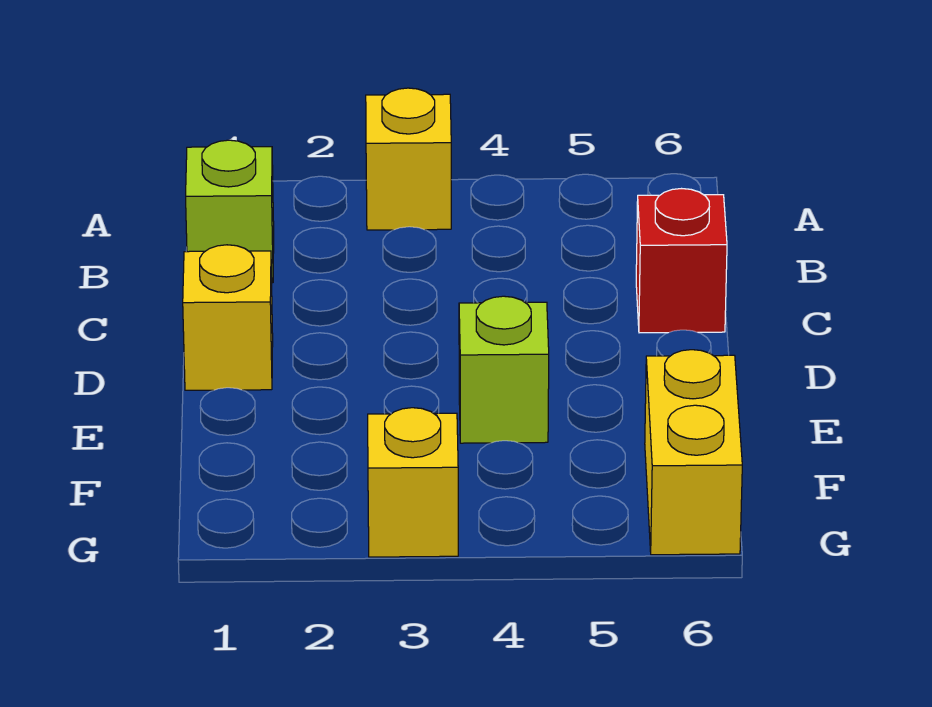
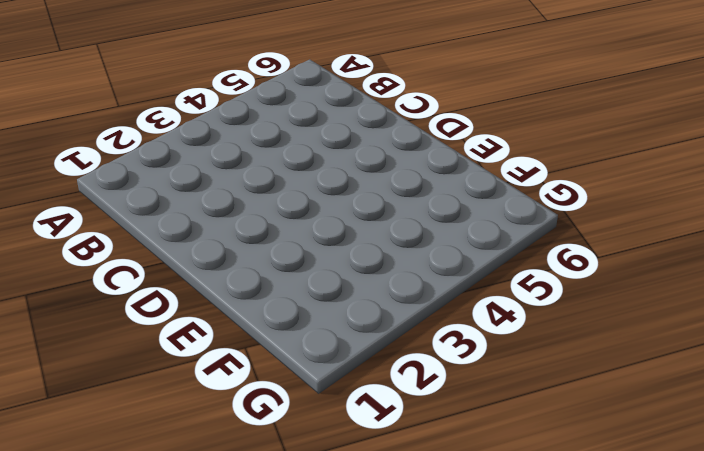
none -> yellow brick A3 level 1
none -> lime brick B1 level 1

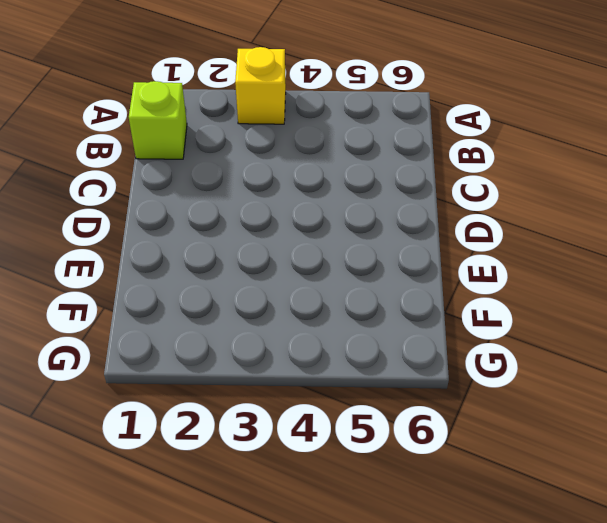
none -> red brick C6 level 1
none -> yellow brick D1 level 1

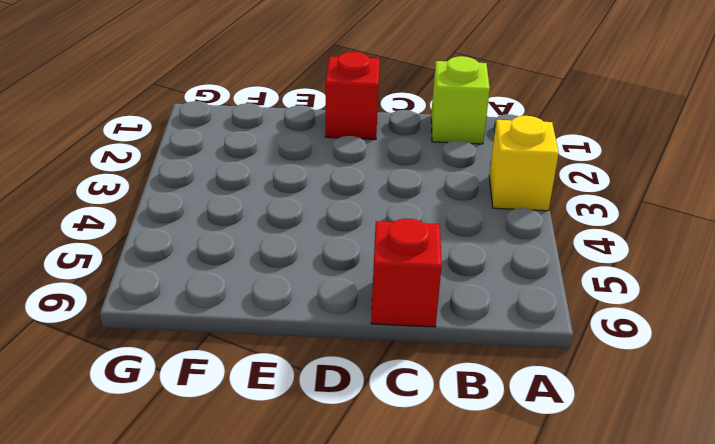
red brick D1 level 1 -> yellow brick D1 level 1
none -> lime brick E4 level 1
none -> yellow brick F6:G6 level 1

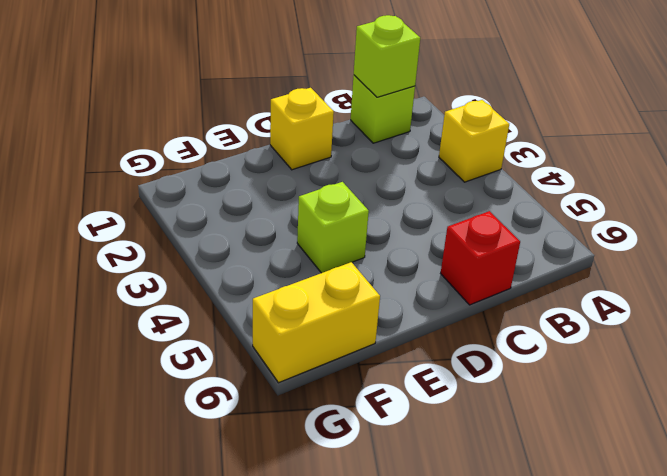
lime brick B1 level 2 -> none
none -> yellow brick G3 level 1

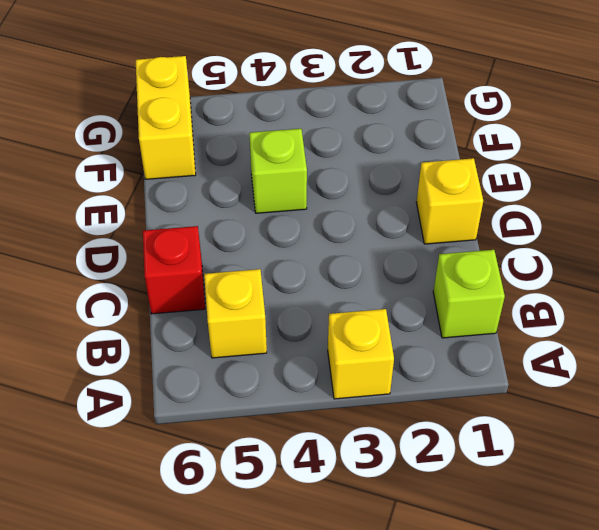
yellow brick B5 level 1 -> yellow brick G3 level 1

